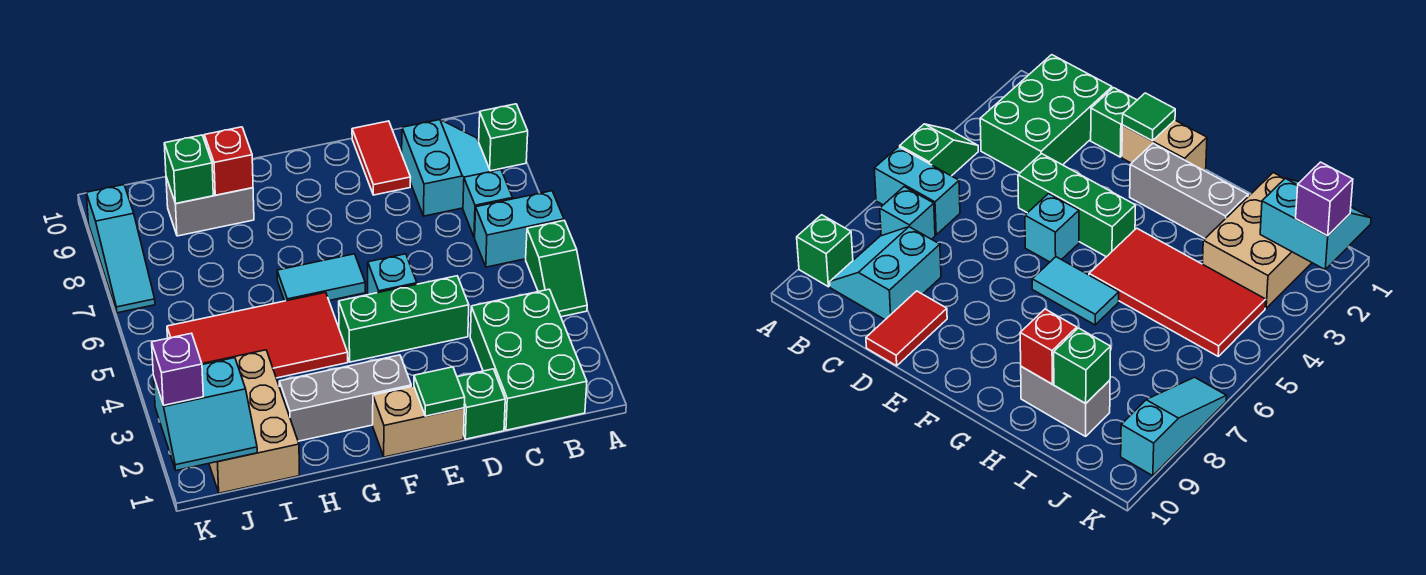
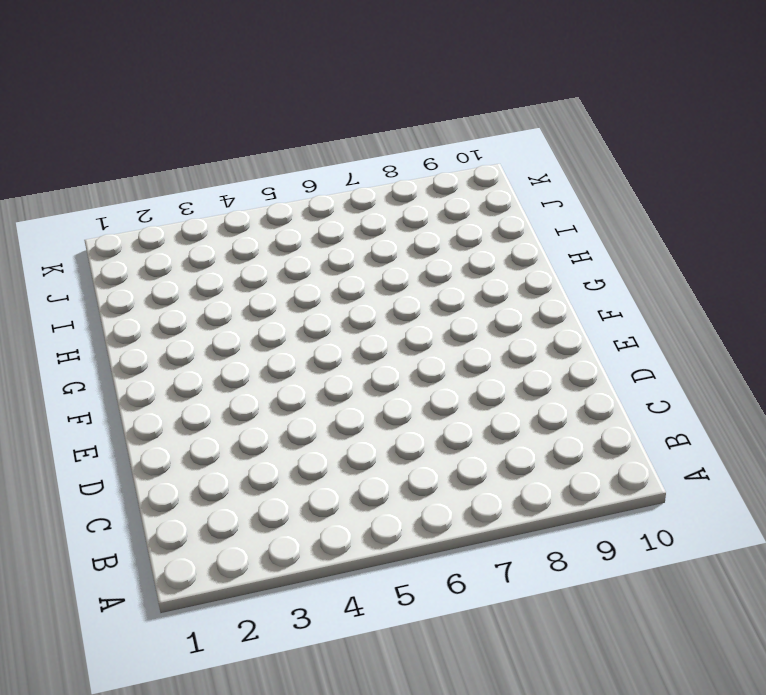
none -> green slope A4:A5 level 1 top 5
none -> cyan brick A6:B6 level 1
none -> green brick A9 level 1

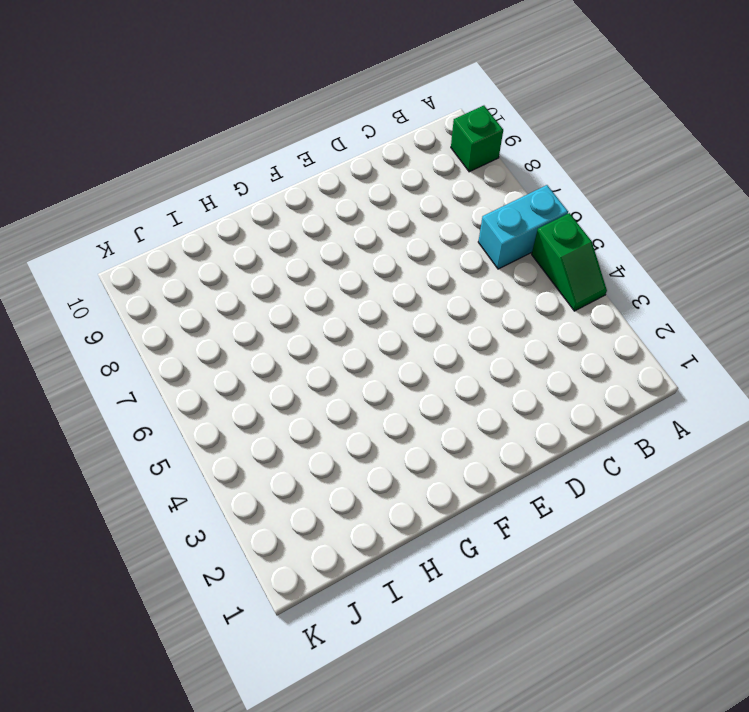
none -> green brick B1:C3 level 1
none -> cyan brick B7 level 1
none -> cyan slope B8:C9 level 1 top C

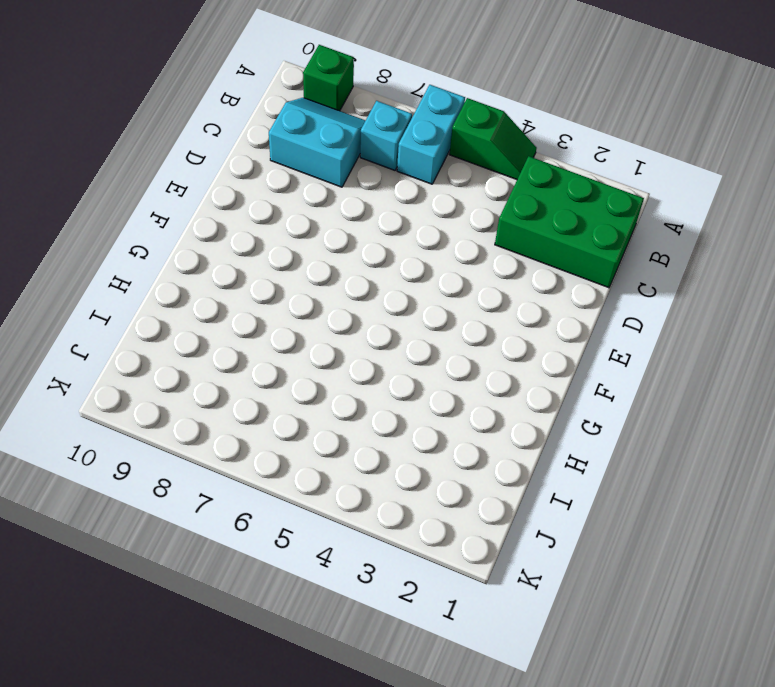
none -> green brick D1 level 1
none -> green brick D4:F4 level 1
none -> red tile D9:D10 level 1

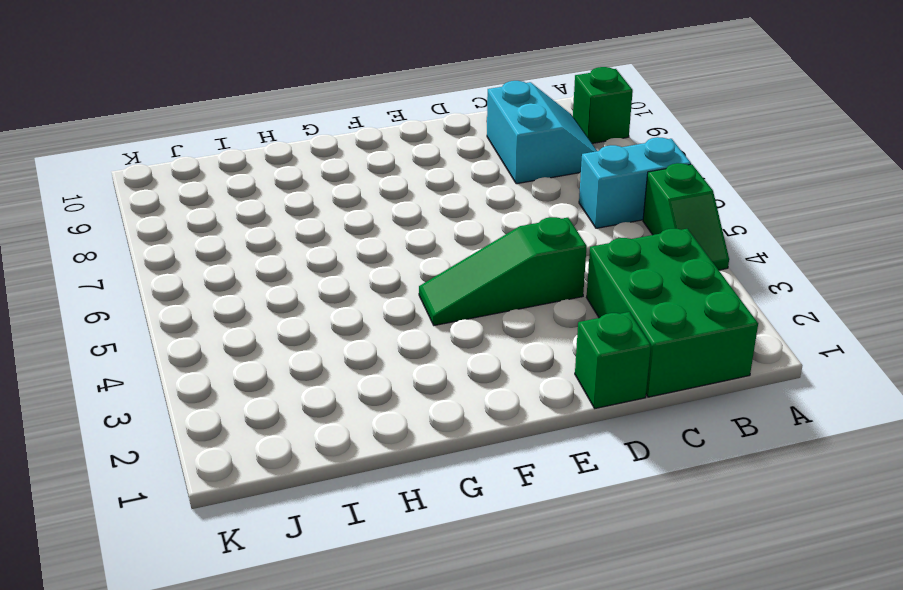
green slope D4:F4 level 1 top D -> green brick D4:F4 level 1
none -> cyan brick B7 level 1
none -> red tile D9:D10 level 1
none -> tan brick E1:F1 level 1

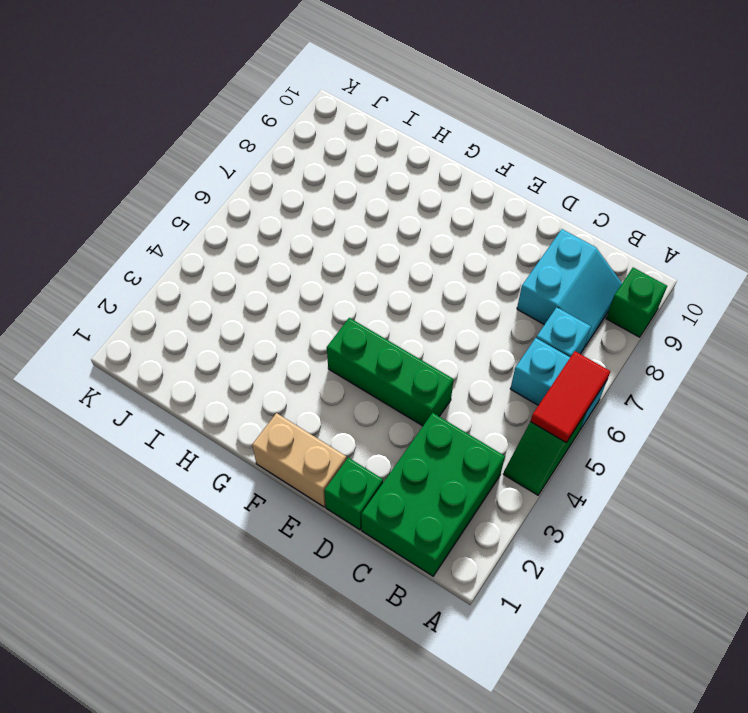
red tile A5:A6 level 2 -> red tile D9:D10 level 1
none -> cyan brick E5 level 1
none -> grey brick F2:H2 level 1
none -> cyan tile F6:G6 level 1

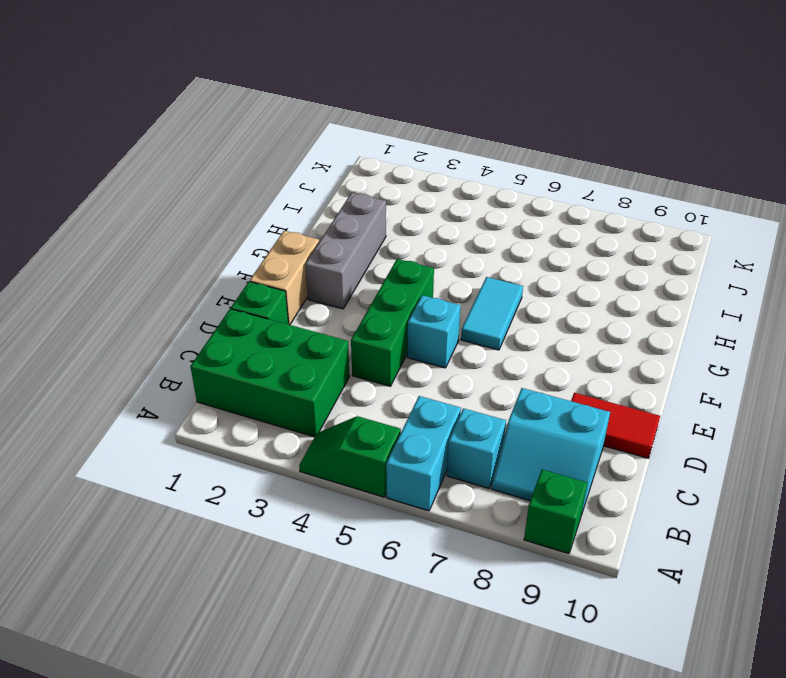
none -> red tile G4:J5 level 1
none -> grey brick H9:I9 level 1
none -> tan brick I1:J3 level 1

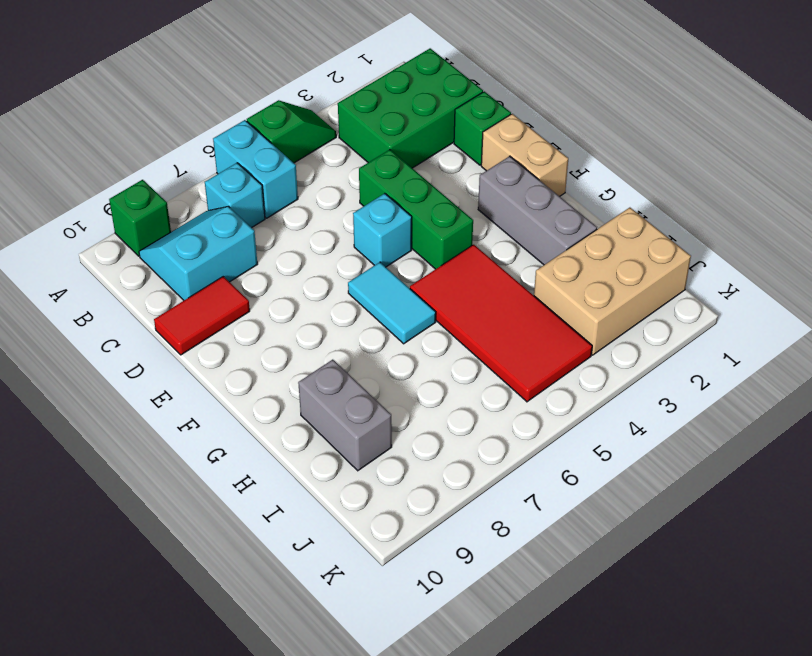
none -> cyan slope K7:K9 level 1 top 9
none -> green tile E1 level 2
none -> red brick H9 level 2

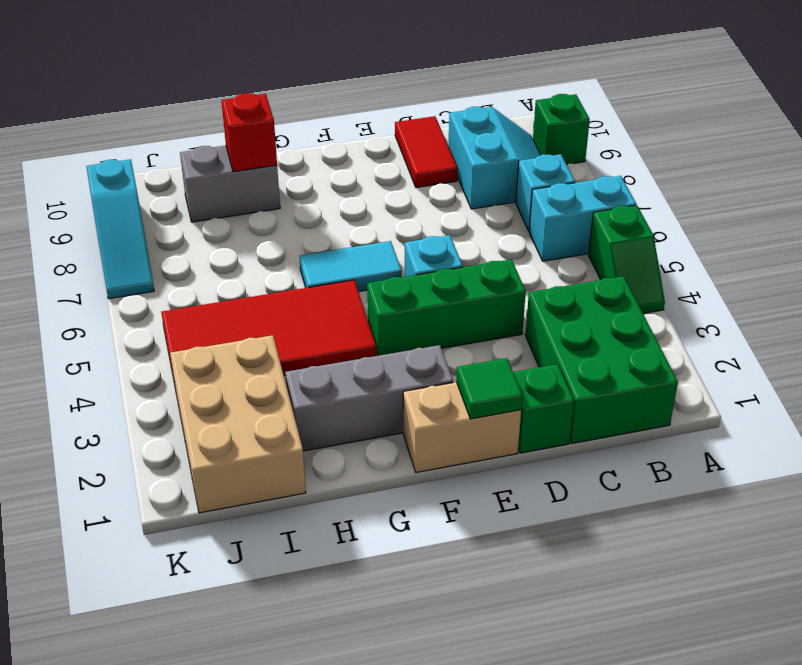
none -> green brick I9 level 2
none -> cyan slope J1:K2 level 2 top 2
none -> purple brick K2 level 3

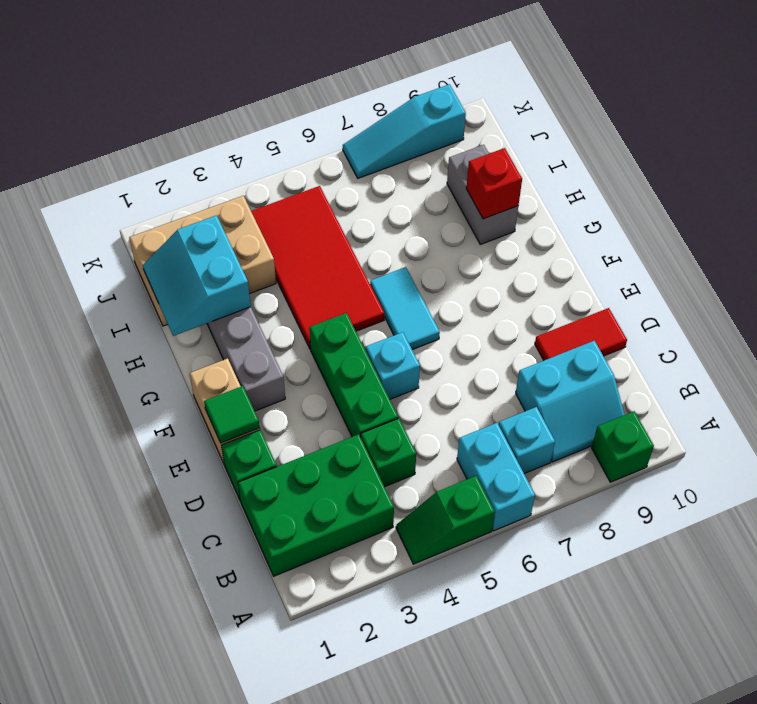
green brick C4 level 1 -> green brick I9 level 2
cyan slope H1:I2 level 2 top 2 -> cyan slope J1:K2 level 2 top 2
none -> purple brick K2 level 3

